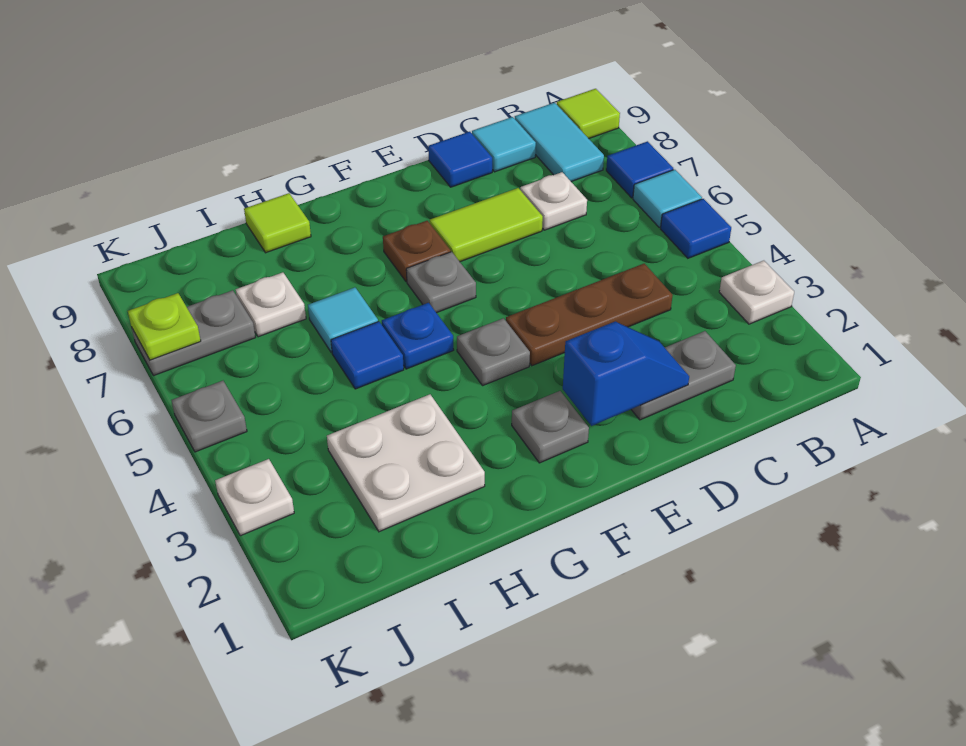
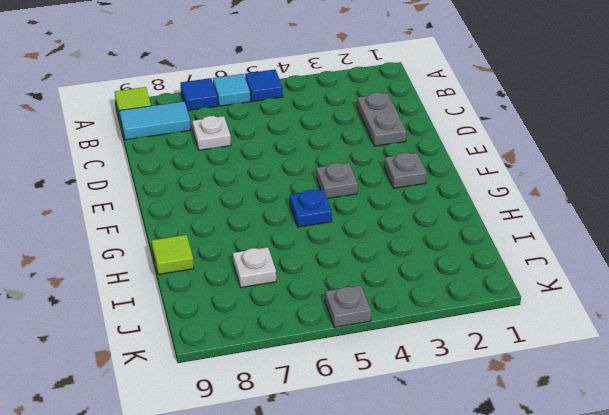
none -> white plate A3 level 1
none -> brown plate C4:E4 level 1
none -> cyan tile C9 level 1

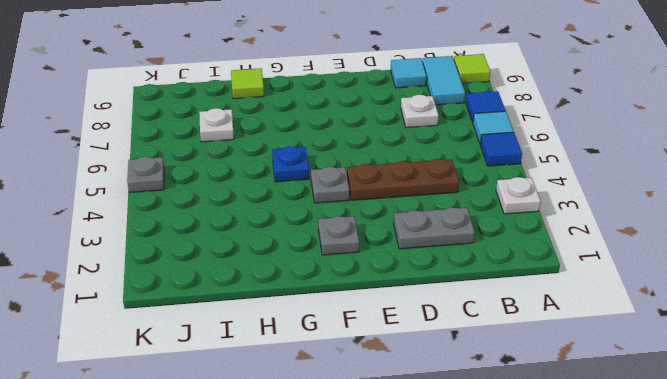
none -> lime tile D7:E7 level 1
none -> blue tile D9 level 1
none -> grey plate F6 level 1

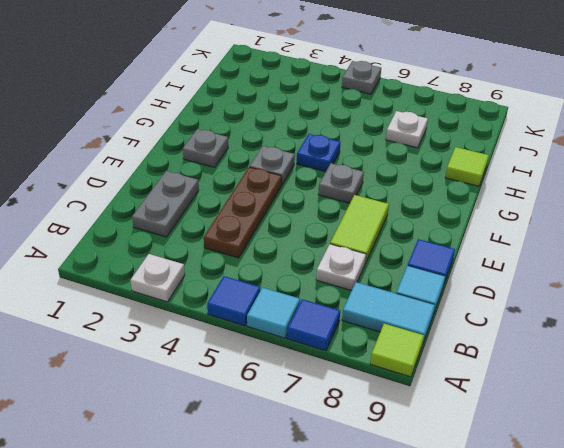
none -> brown plate F7 level 1
none -> white plate H2:I3 level 1
none -> blue tile H5 level 1

